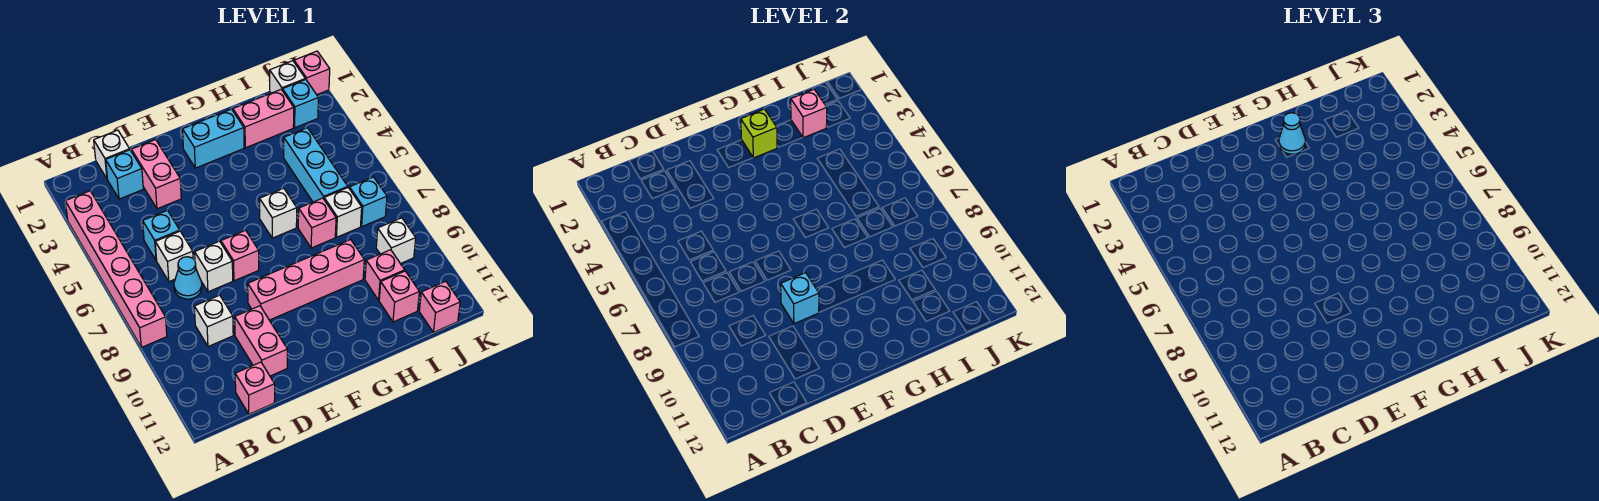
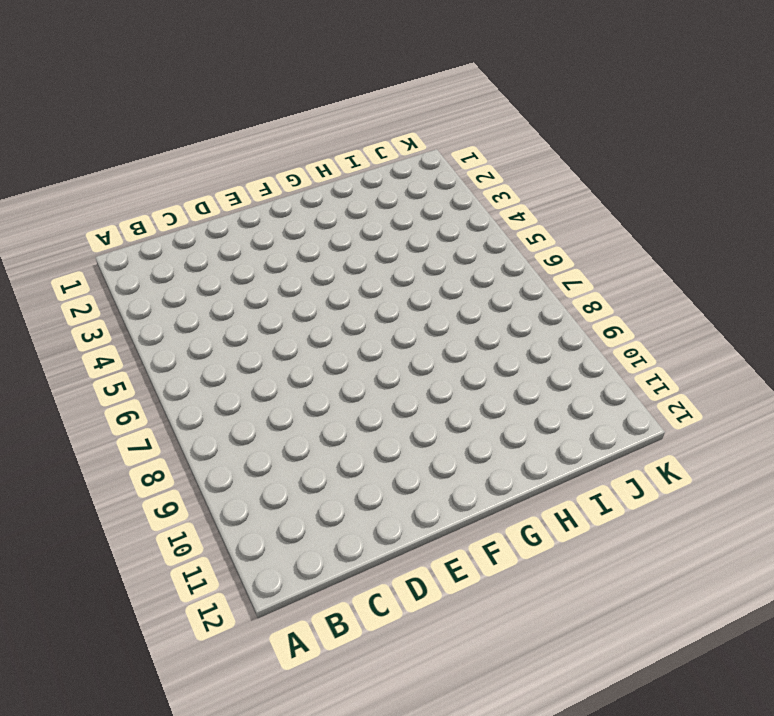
none -> pink brick A3:A8 level 1
none -> white brick C1 level 1
none -> cyan brick C2 level 1
none -> cyan brick C5 level 1

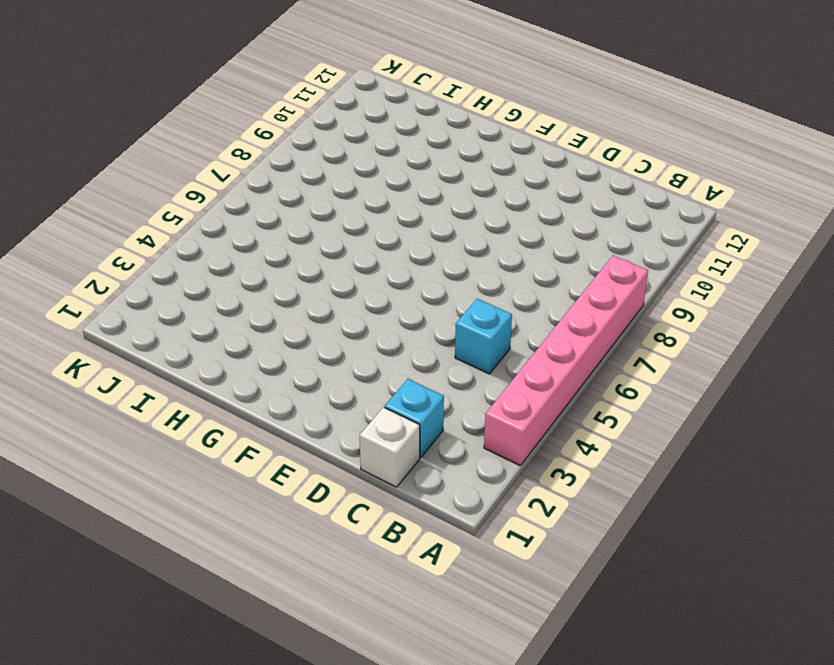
none -> white brick C6 level 1
none -> cyan cone C7 level 1
none -> white brick C9 level 1
none -> pink brick C12 level 1

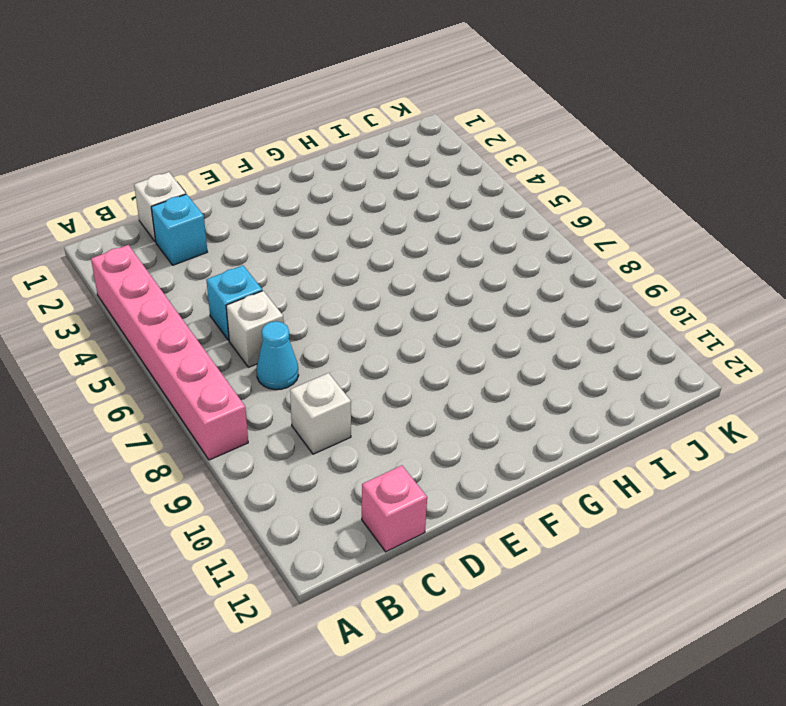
none -> pink brick D2:D3 level 1
none -> white brick D7 level 1
none -> pink brick D10:D11 level 1
none -> pink brick E7 level 1

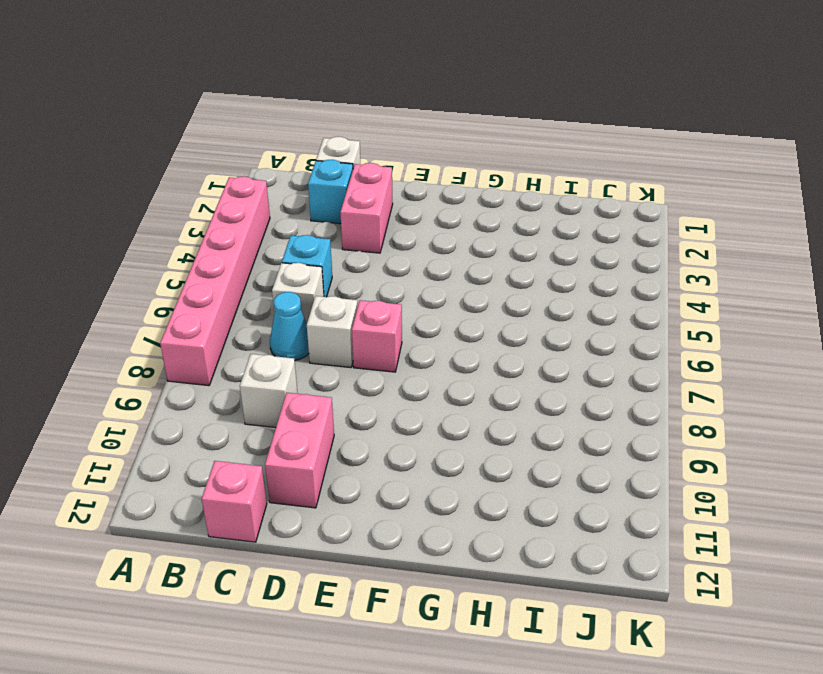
none -> pink brick E9:H9 level 1
none -> cyan brick F2:G2 level 1
none -> white brick G6 level 1
none -> pink brick H2:I2 level 1

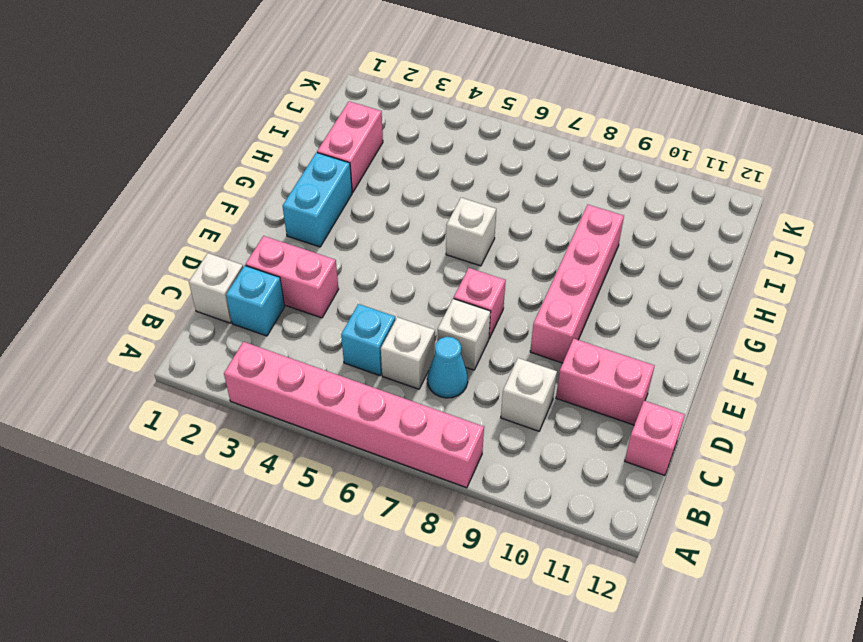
none -> pink brick H7 level 1
none -> cyan brick I4:I6 level 1
none -> white brick I7 level 1
none -> pink brick I10 level 1

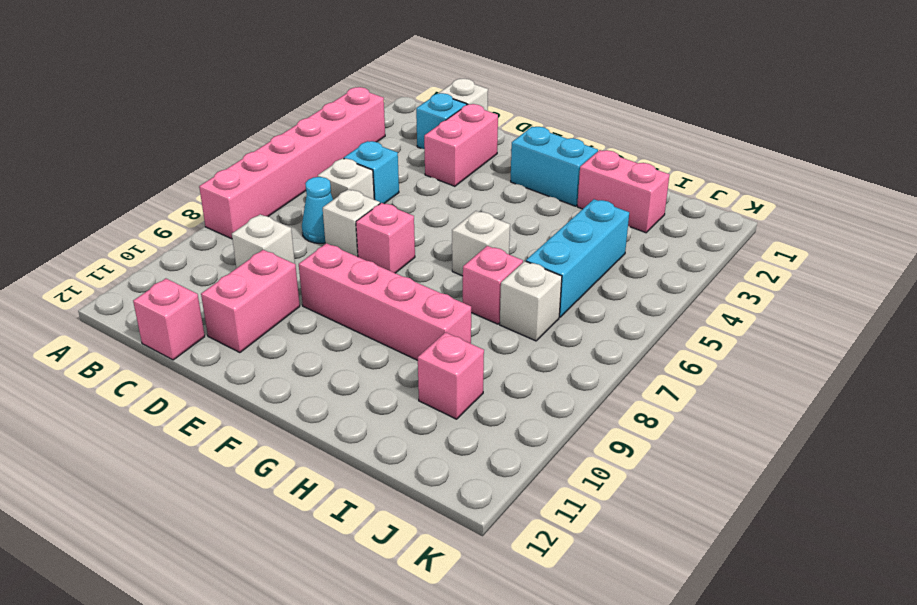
none -> pink brick I11 level 1
none -> white brick J1 level 1
none -> cyan brick J2 level 1
none -> cyan brick J7 level 1

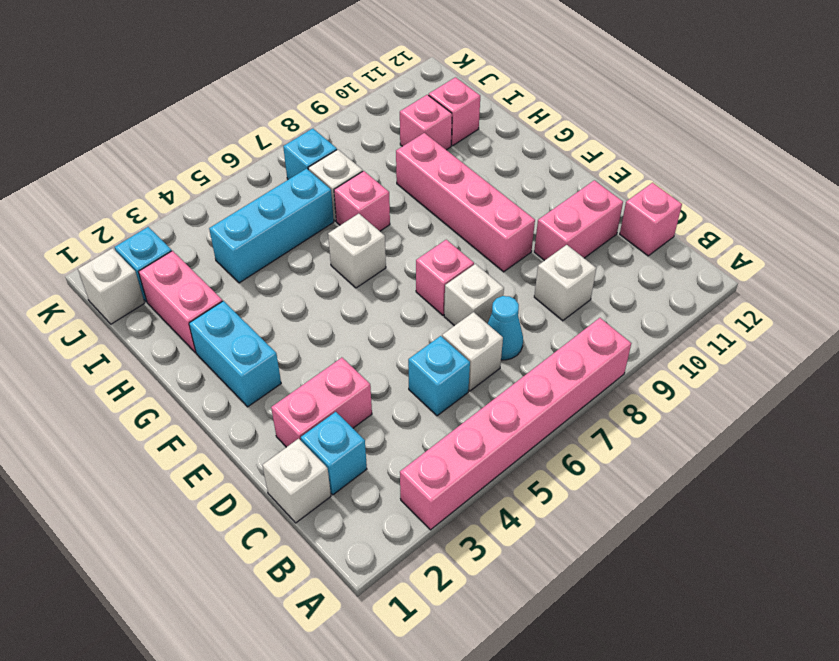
none -> white brick J9 level 1
none -> pink brick J12 level 1
none -> pink brick K1 level 1
none -> cyan brick E9 level 2

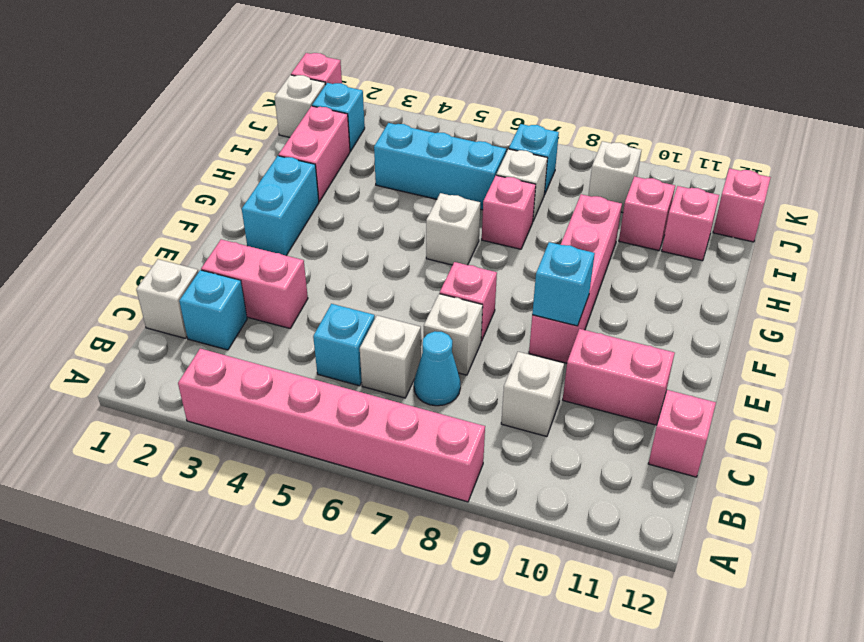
none -> lime brick G2 level 2
none -> pink brick I2 level 2
none -> cyan cone G2 level 3

